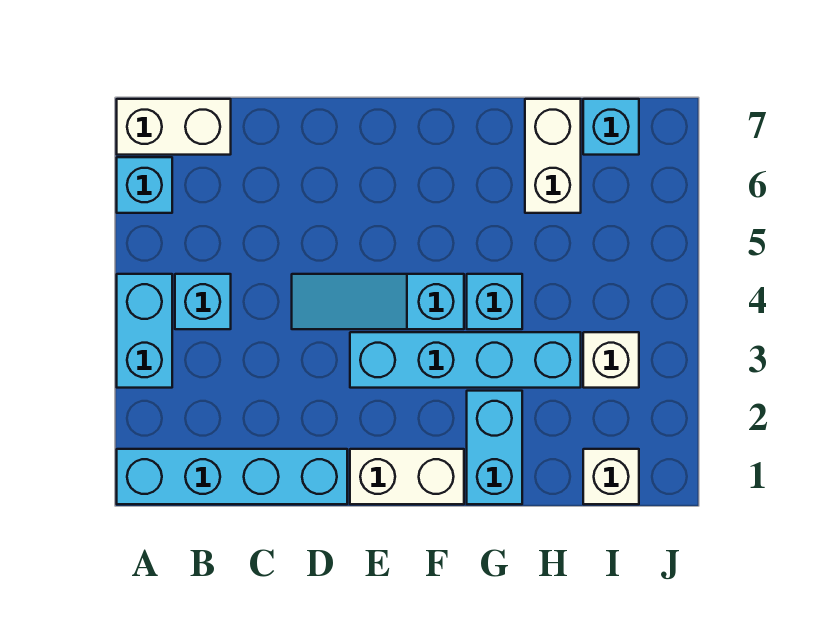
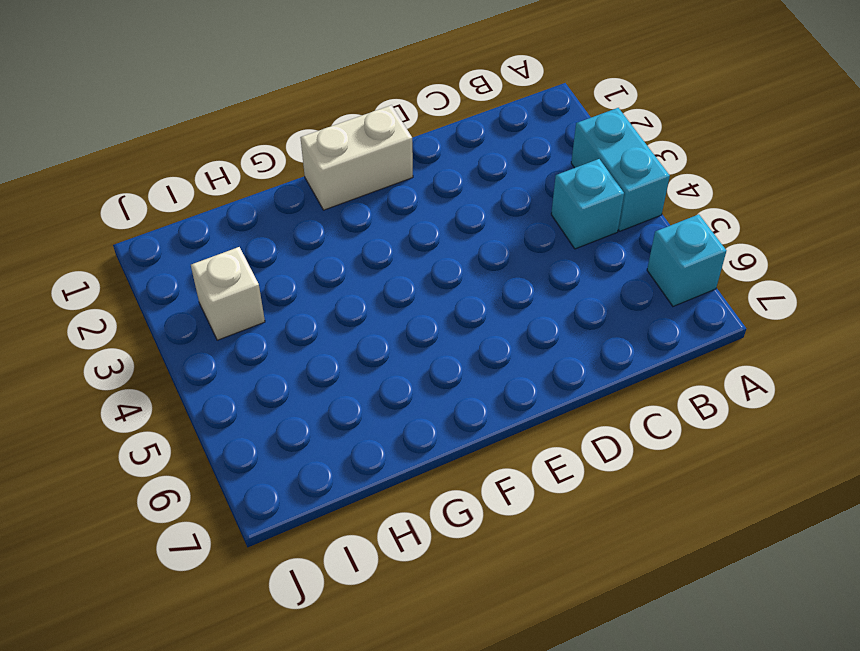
none -> cyan brick A1:D1 level 1
none -> white brick A7:B7 level 1
none -> cyan slope D4:F4 level 1 top F

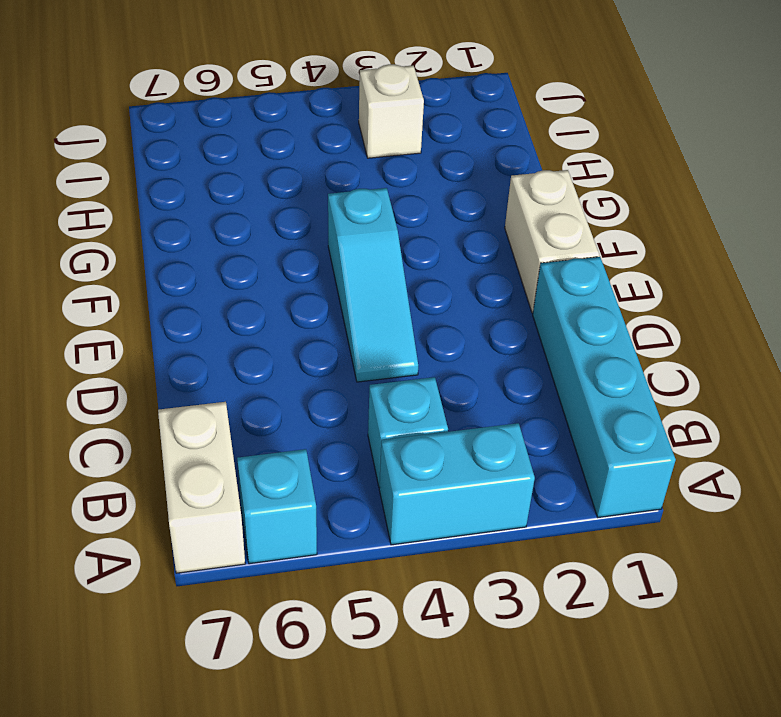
none -> cyan brick E3:H3 level 1
none -> cyan brick G1:G2 level 1
none -> cyan brick G4 level 1

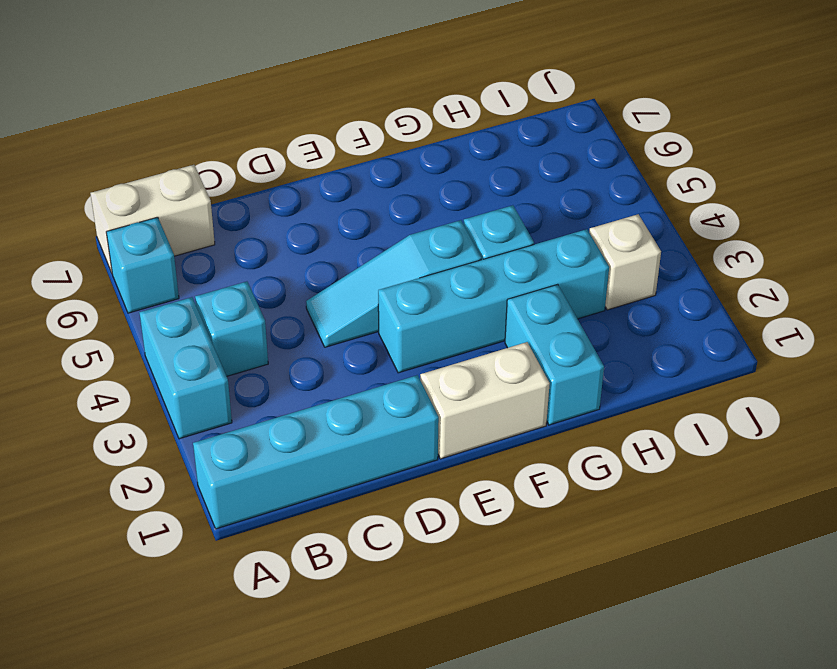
none -> white brick H6:H7 level 1
none -> white brick I1 level 1
none -> cyan brick I7 level 1

